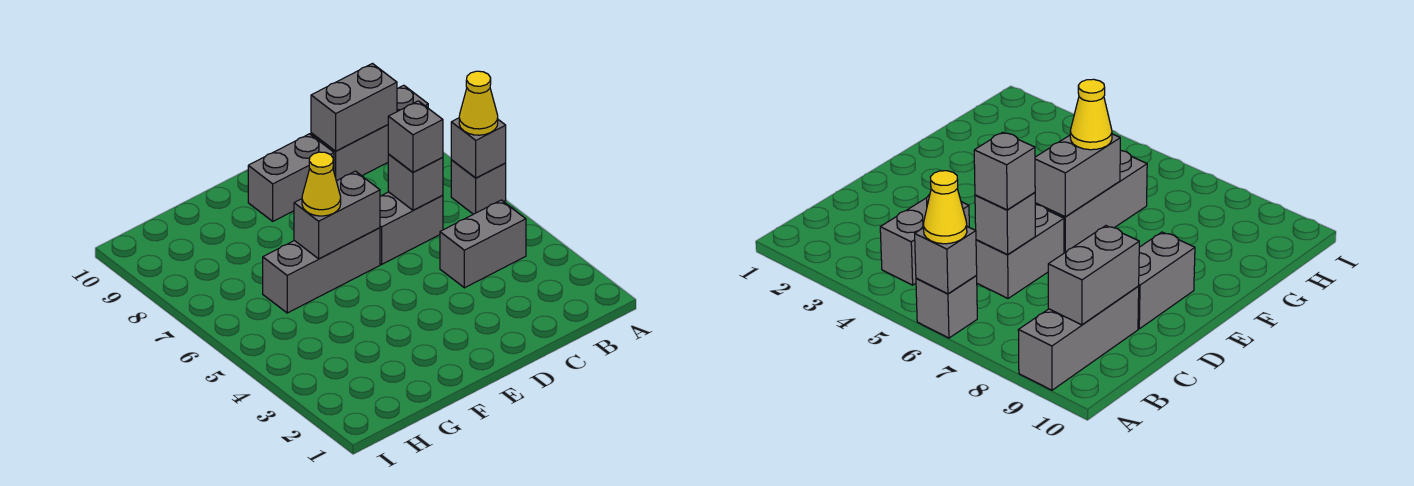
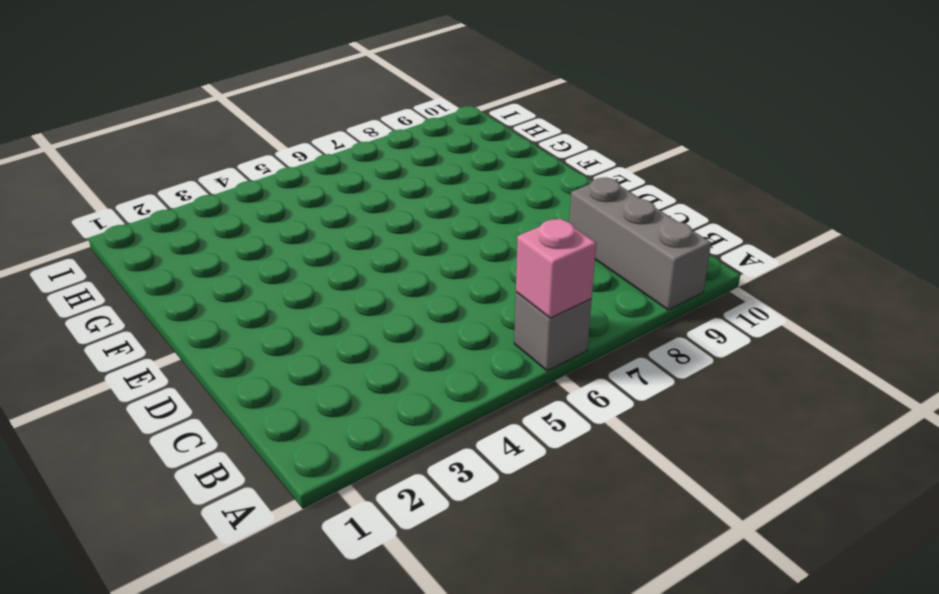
pink brick A6 level 2 -> grey brick A6 level 2
none -> grey brick B4:C4 level 1
none -> grey brick C6:D6 level 1
none -> grey brick D9:E9 level 1

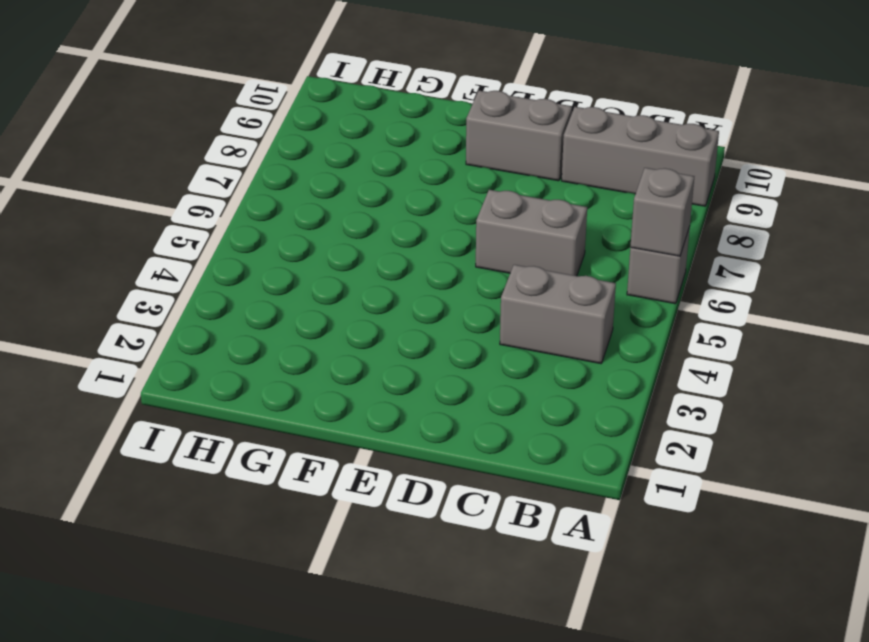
none -> grey brick E6:G6 level 1
none -> grey brick B9:C9 level 2
none -> grey brick C6 level 2

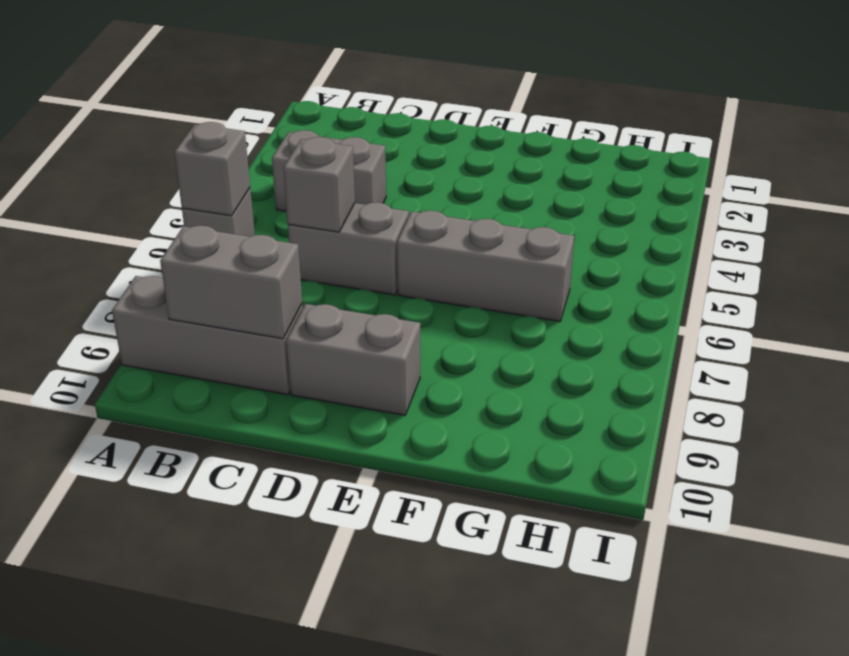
none -> grey brick E6:F6 level 2
none -> yellow cone A6 level 3
none -> grey brick C6 level 3

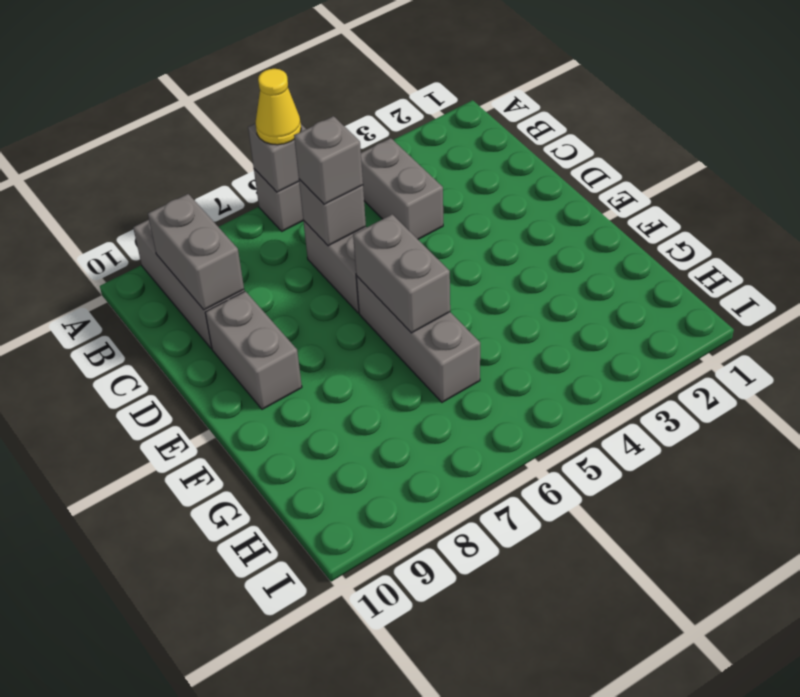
none -> yellow cone F6 level 3

